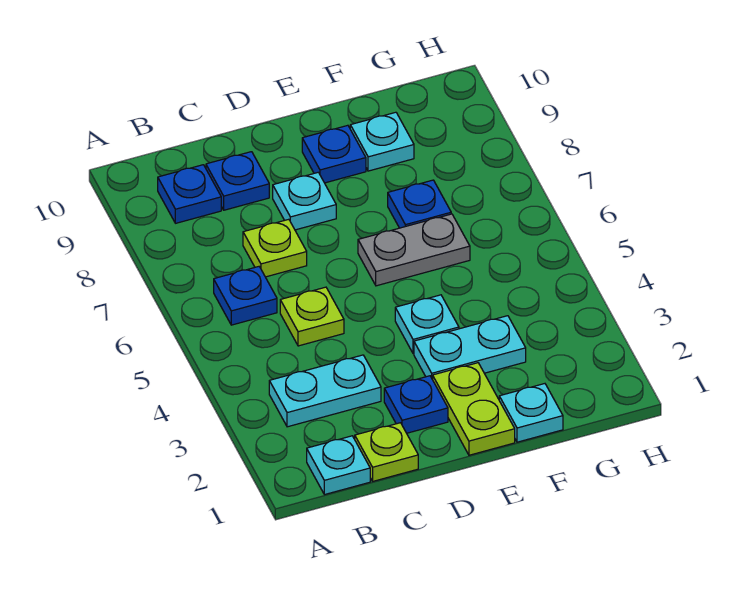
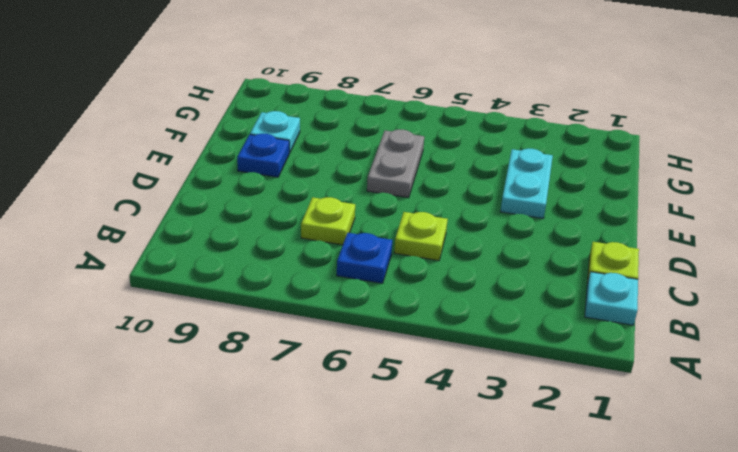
none -> cyan plate B3:C3 level 1
none -> blue plate B9 level 1
none -> blue plate C9 level 1

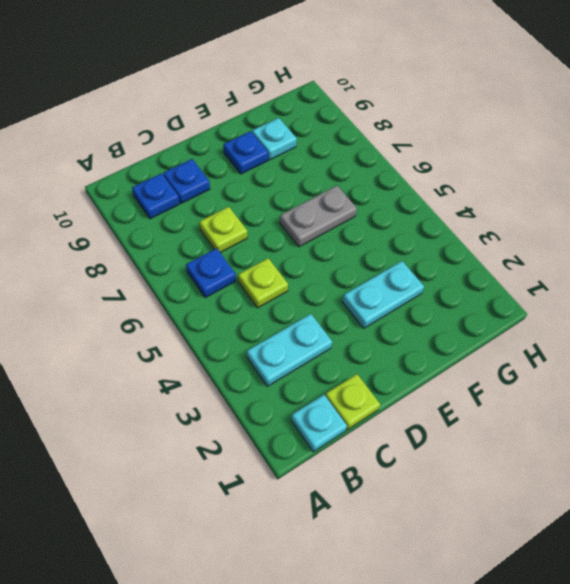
none -> blue plate D2 level 1
none -> cyan plate D8 level 1
none -> lime plate E1:E2 level 1

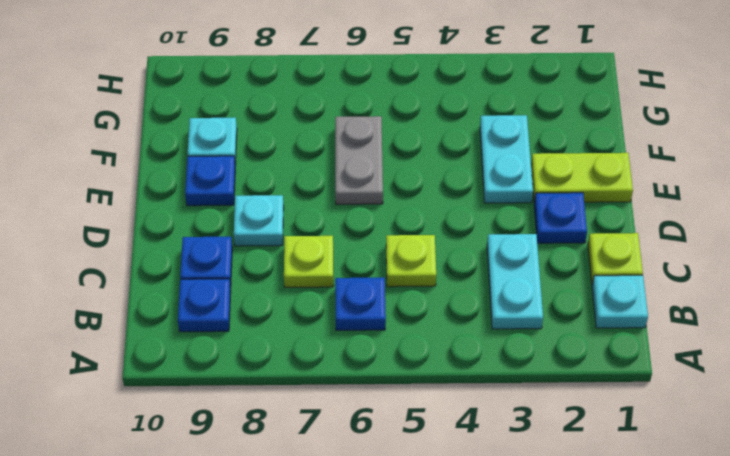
none -> cyan plate E4 level 1
none -> cyan plate F1 level 1
none -> blue plate F7 level 1

